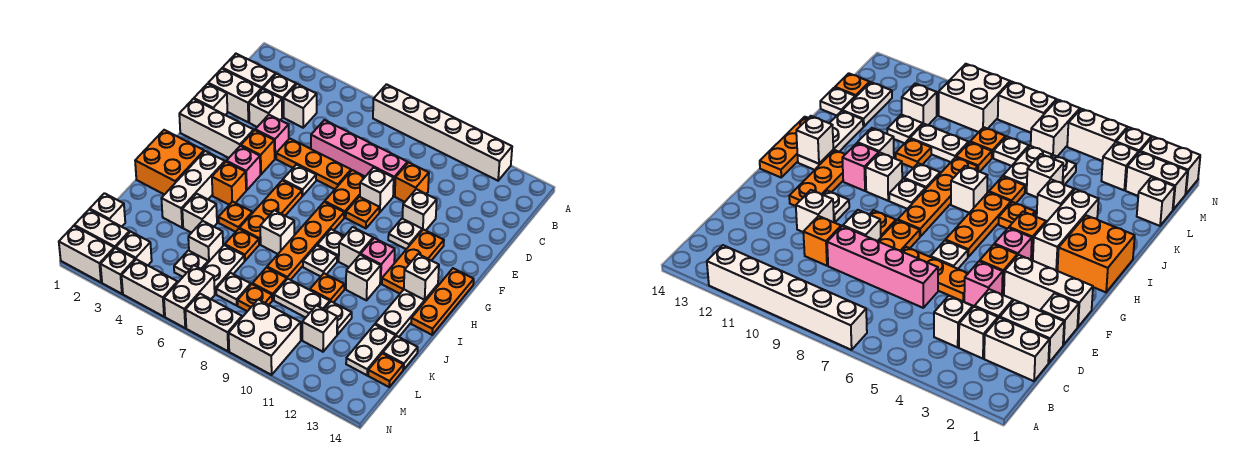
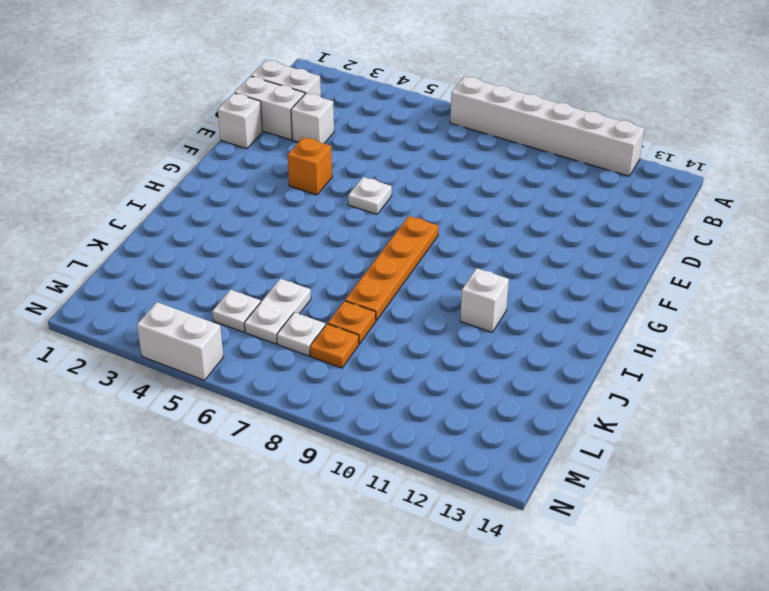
none -> white brick C3 level 1
none -> white brick C4 level 1
none -> pink brick D6:D9 level 1
none -> orange brick D10 level 1

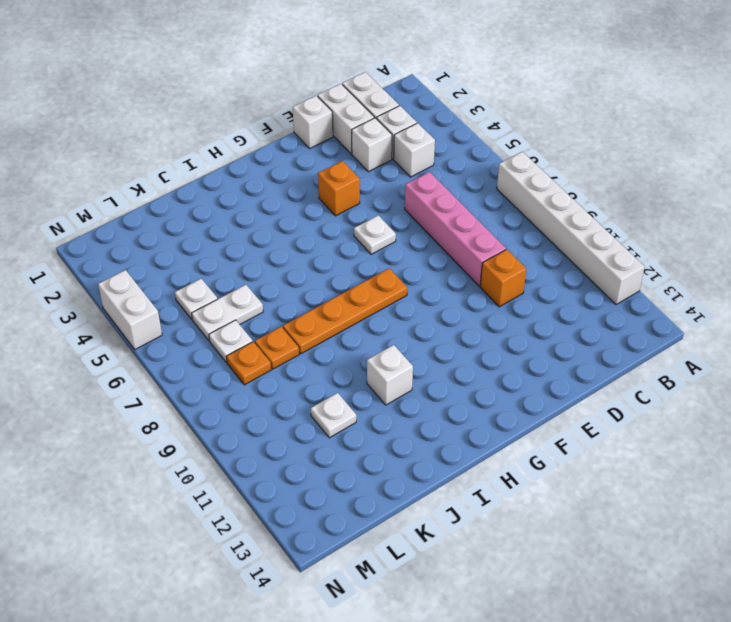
none -> pink brick E4 level 1
none -> orange plate E5:E7 level 1
none -> orange plate E8:F8 level 1
none -> white brick E9 level 1

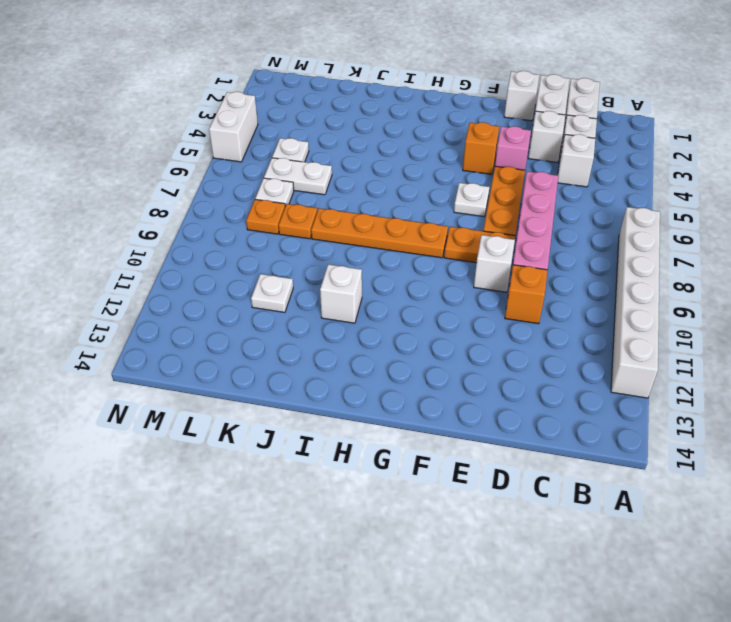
none -> white brick E11 level 1
none -> white brick F1:F3 level 1
none -> orange plate F9 level 1
none -> white plate F11 level 1

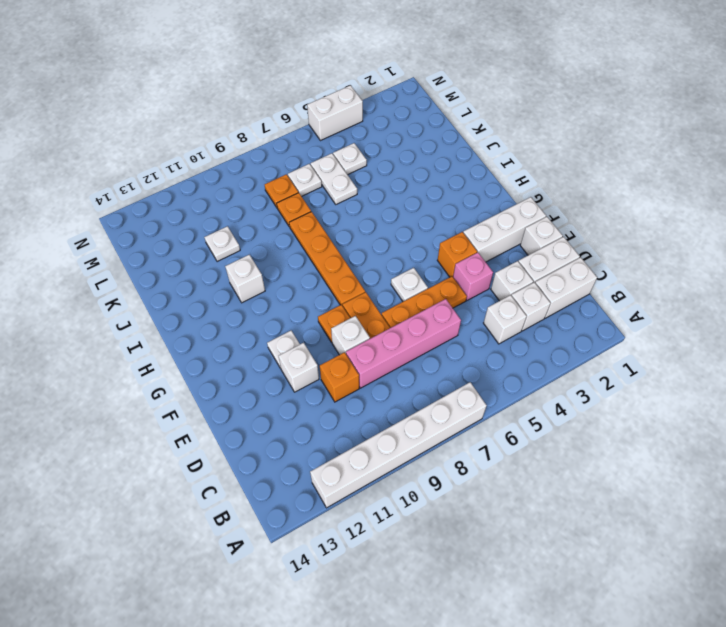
none -> orange plate F12:H12 level 1
none -> pink brick G4 level 1
none -> orange plate G6:I6 level 1
none -> orange plate G14:I14 level 1

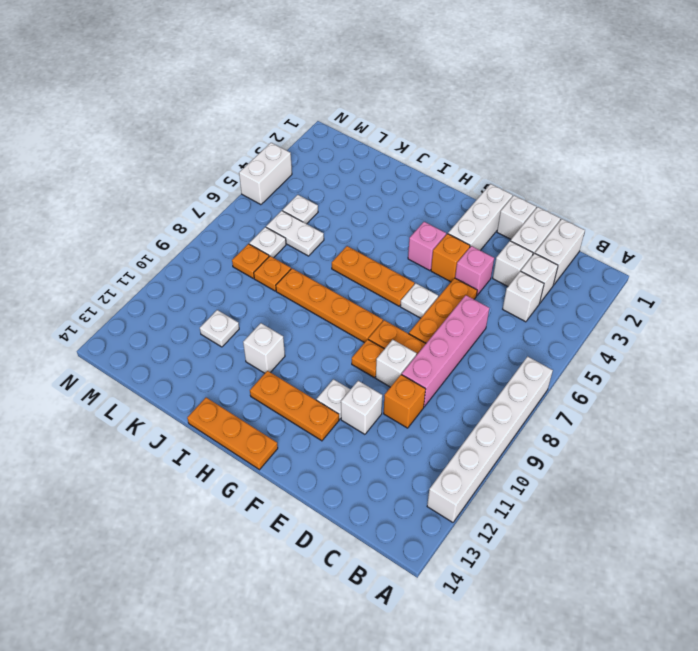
none -> orange brick H1:I2 level 1
none -> white brick H3:J3 level 1
none -> orange brick H4 level 1
none -> white plate H9 level 1

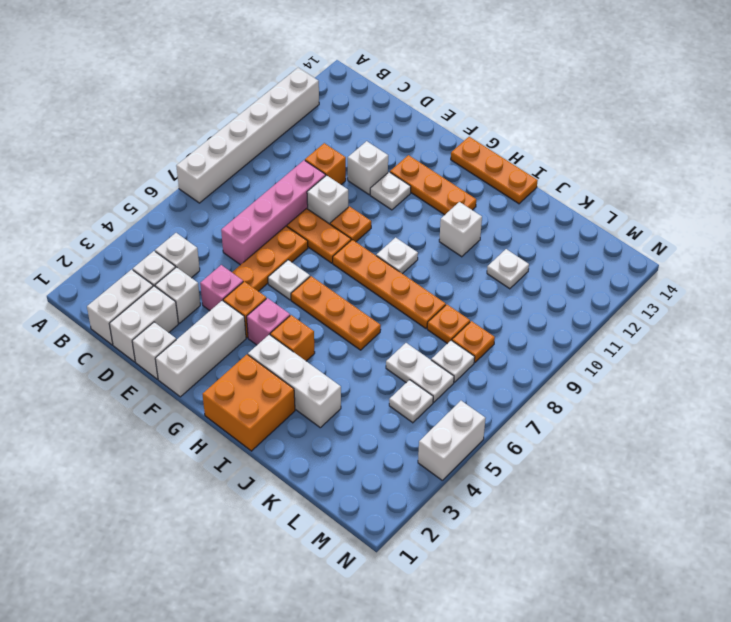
none -> white brick H10 level 1
none -> pink brick H11 level 1
none -> white plate H13:J13 level 1
none -> orange plate I5 level 1

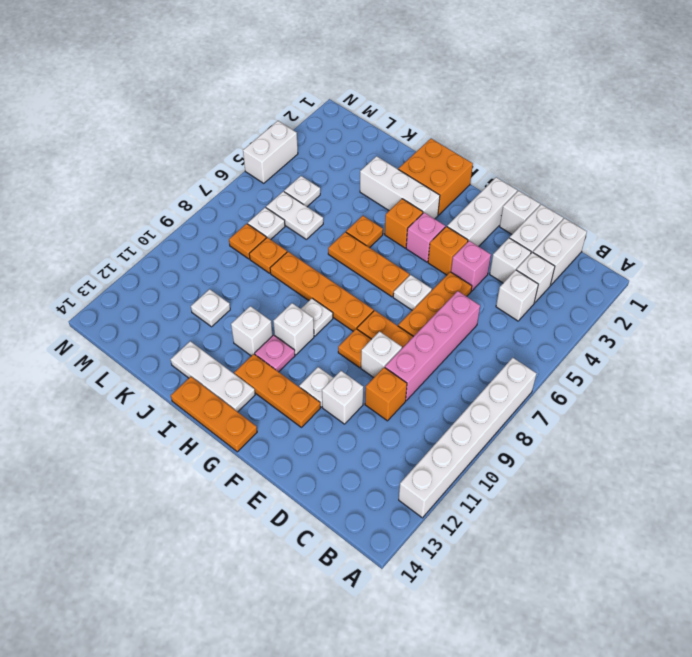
pink plate H11 level 1 -> pink brick H11 level 1
none -> white brick I7 level 1
none -> white plate I9 level 1
none -> white brick J4 level 1
none -> orange plate J6 level 1

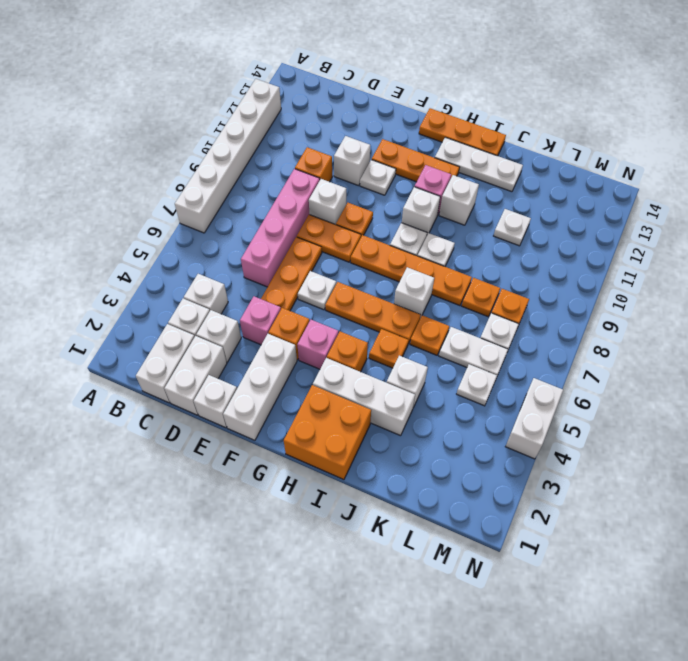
none -> orange plate J10 level 1
none -> white brick K5 level 1
none -> white plate K9:K10 level 1
none -> white plate K13:L13 level 1

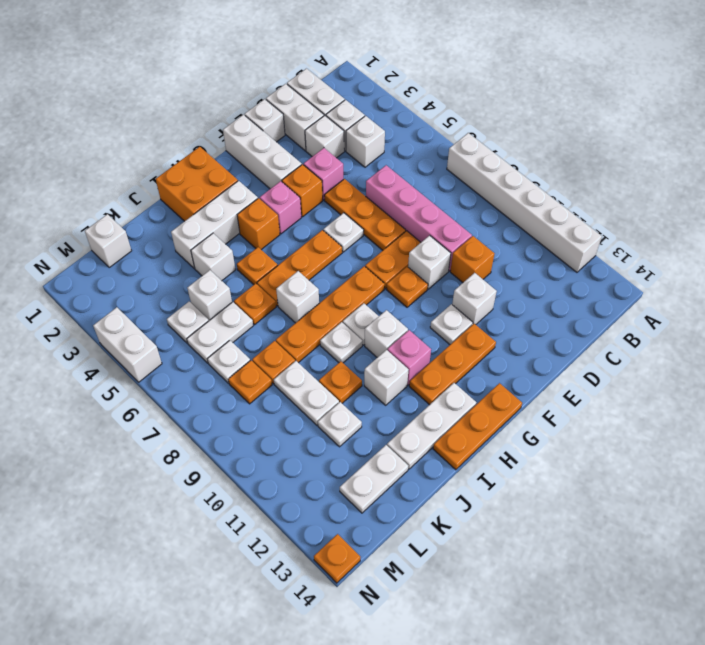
orange plate N14 level 1 -> orange plate L14 level 1
none -> white plate K14 level 1
none -> white brick L11 level 1
none -> white brick M1:M2 level 1
none -> white brick M3 level 1

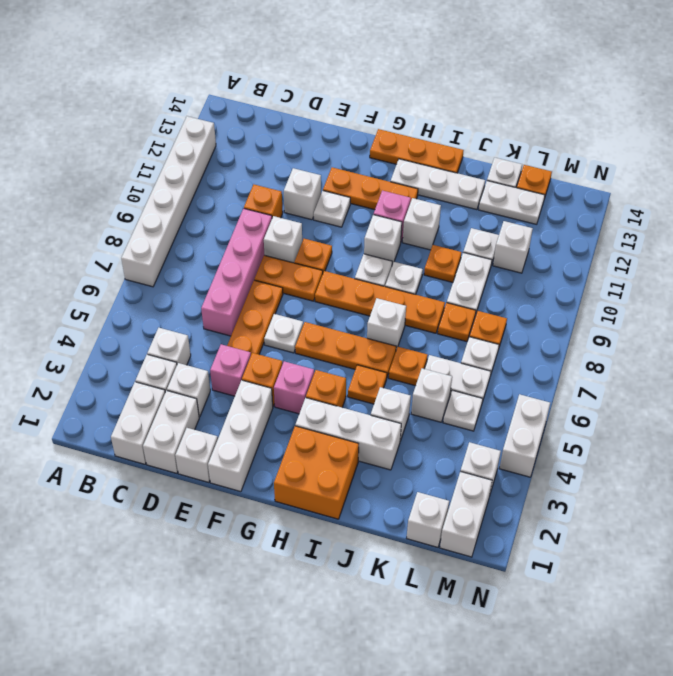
none -> white brick M6:N6 level 1
none -> white brick M9:N10 level 1
none -> white brick N1:N2 level 1
none -> white brick N3 level 1

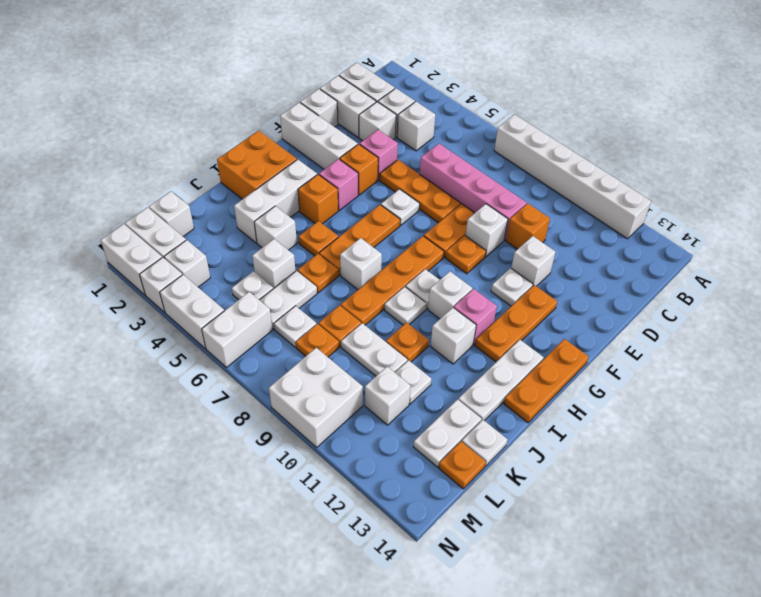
none -> white brick N7:N8 level 1
none -> white brick H13 level 2

